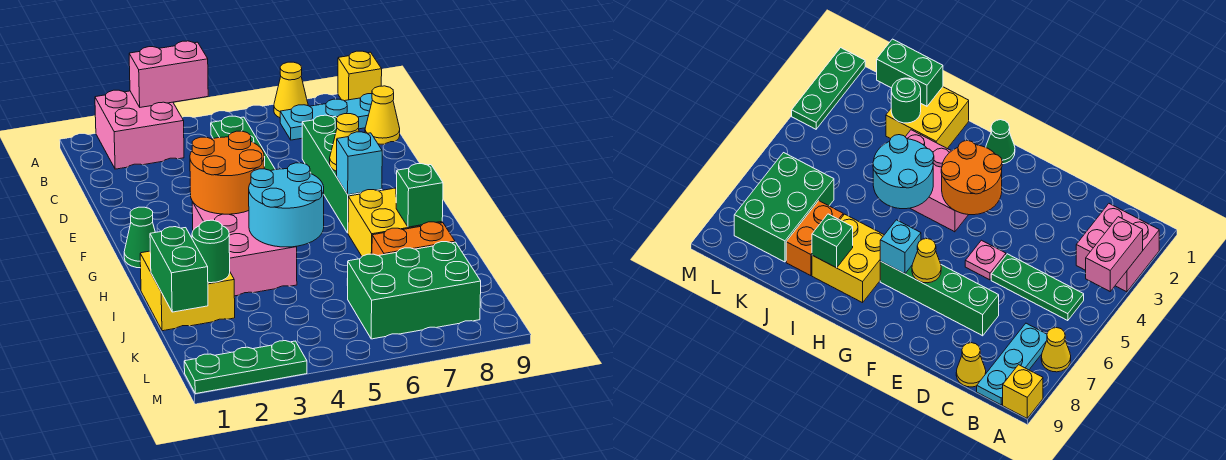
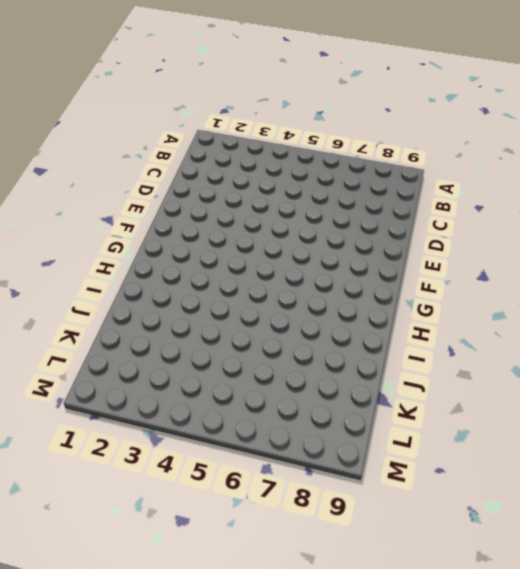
none -> pink brick A2:B3 level 1
none -> yellow cone A7 level 1
none -> yellow brick A9 level 1

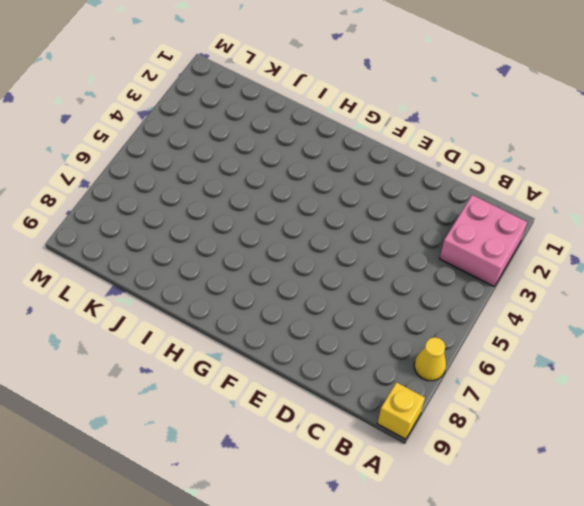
none -> green plate B5:D5 level 1
none -> cyan plate B7:B9 level 1
none -> yellow cone C9 level 1

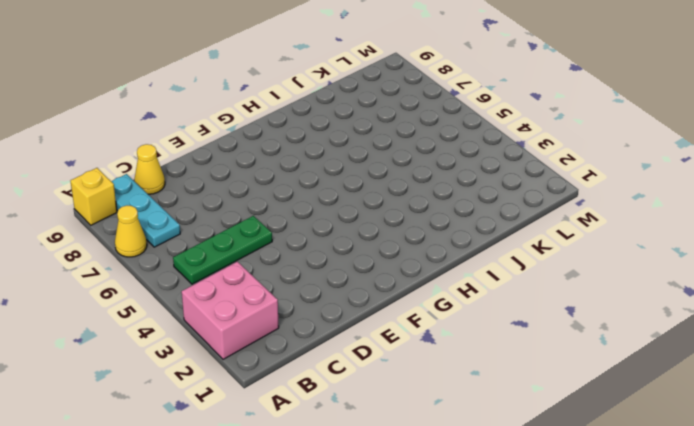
none -> green brick D7:G7 level 1
none -> pink plate E5 level 1
none -> green cone G1 level 1

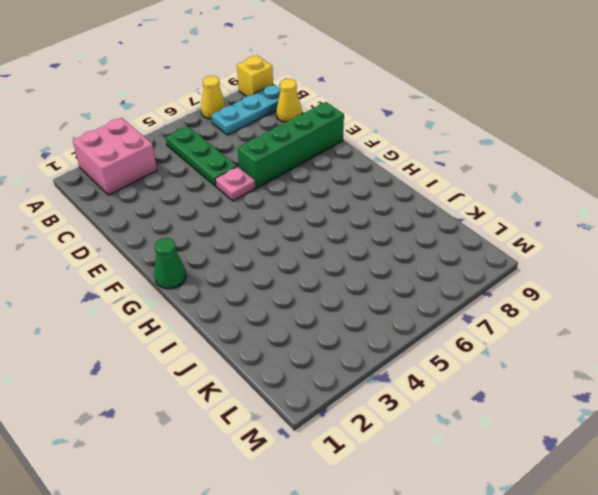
green brick E6:E9 level 1 -> green brick D7:G7 level 1
none -> pink brick G3:I4 level 1
none -> yellow brick H7:I8 level 1
none -> yellow brick I1:J2 level 1

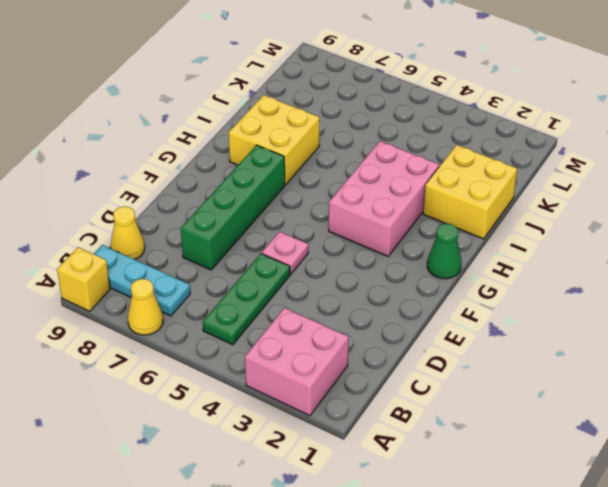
none -> orange brick J7:J8 level 1
none -> green brick K6:L8 level 1
none -> green plate M1:M3 level 1

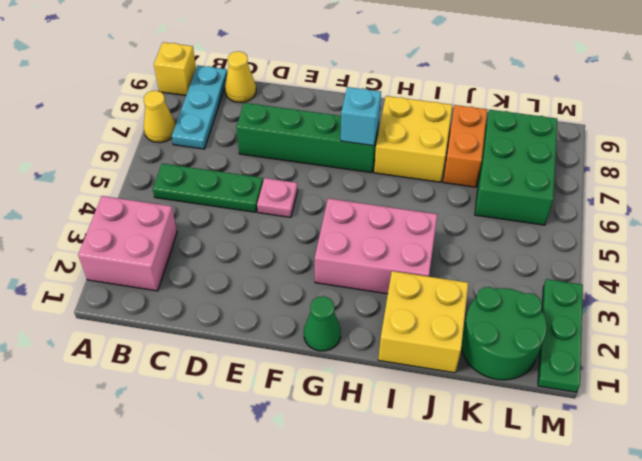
green round brick K1:L2 level 1 -> none
none -> pink brick A3:A4 level 2
none -> orange round brick F3:G4 level 2
none -> yellow cone F7 level 2

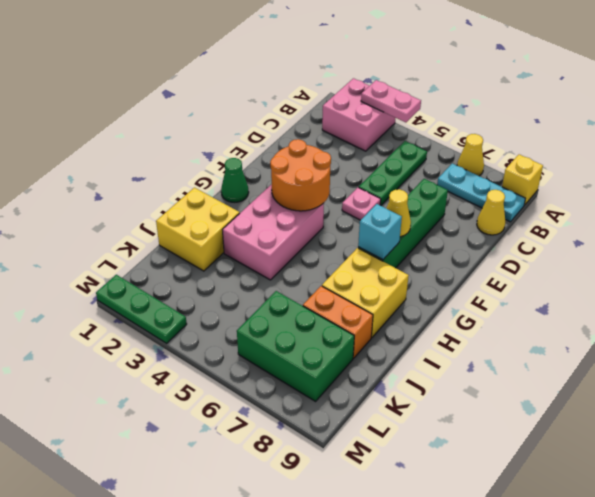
pink plate A3:A4 level 2 -> pink brick A3:A4 level 2
none -> cyan round brick H4:I5 level 2
none -> green brick I8 level 2
none -> green brick J1:K1 level 2

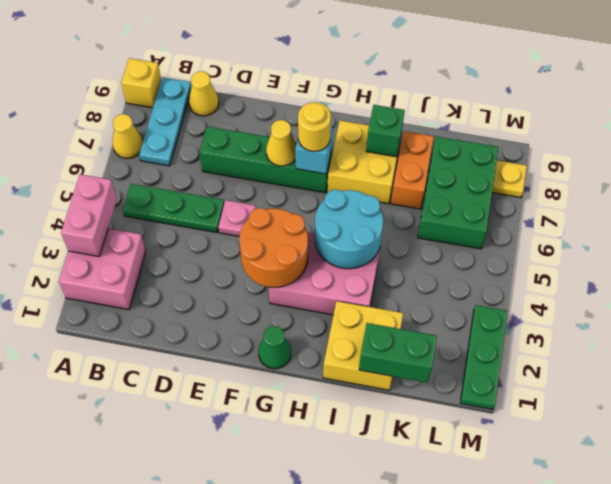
yellow round brick G7 level 3 -> none
yellow plate M8 level 1 -> none
none -> green round brick J2 level 2

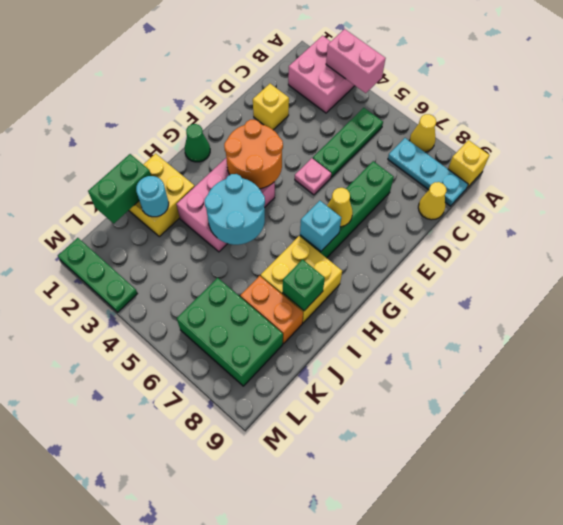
yellow brick D2 level 1 -> none
cyan round brick J2 level 2 -> green round brick J2 level 2

